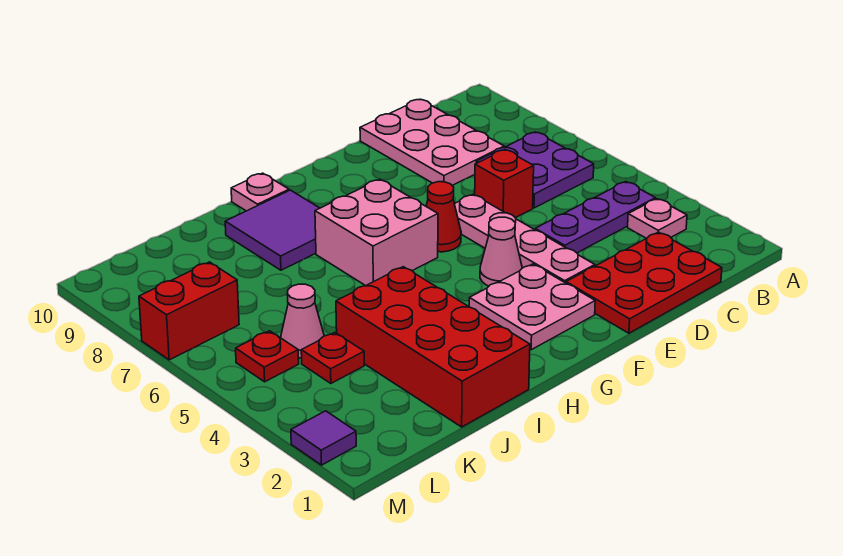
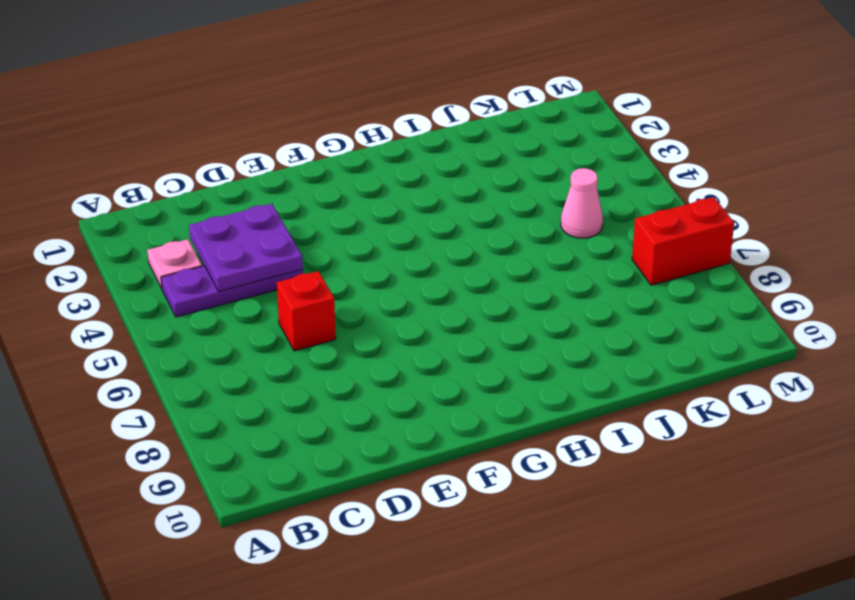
purple plate C3:D4 level 2 -> purple plate B6:C7 level 1
none -> red plate C1:E2 level 1
none -> pink plate C8:D10 level 1
none -> pink plate E3:E6 level 1

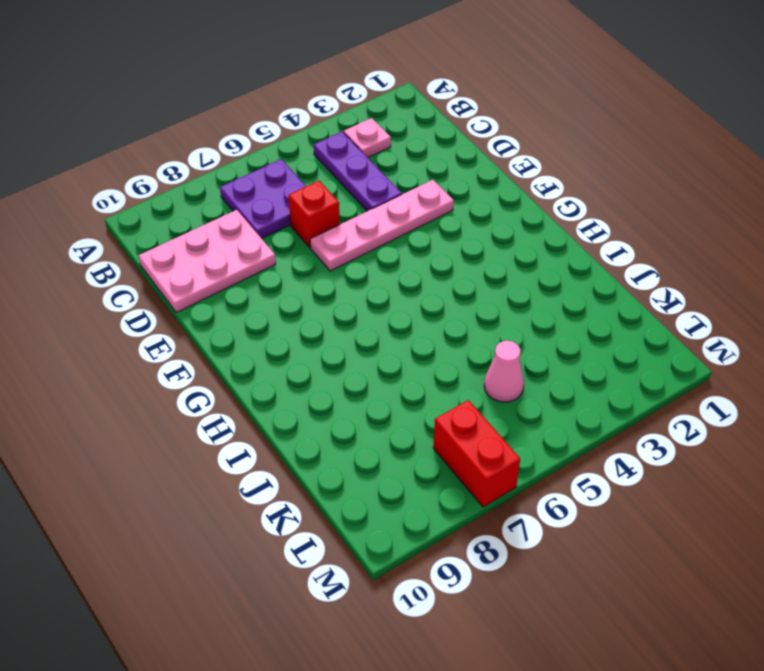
none -> red plate C1:E2 level 1
none -> pink plate F2:G3 level 1
none -> pink cone F4 level 1

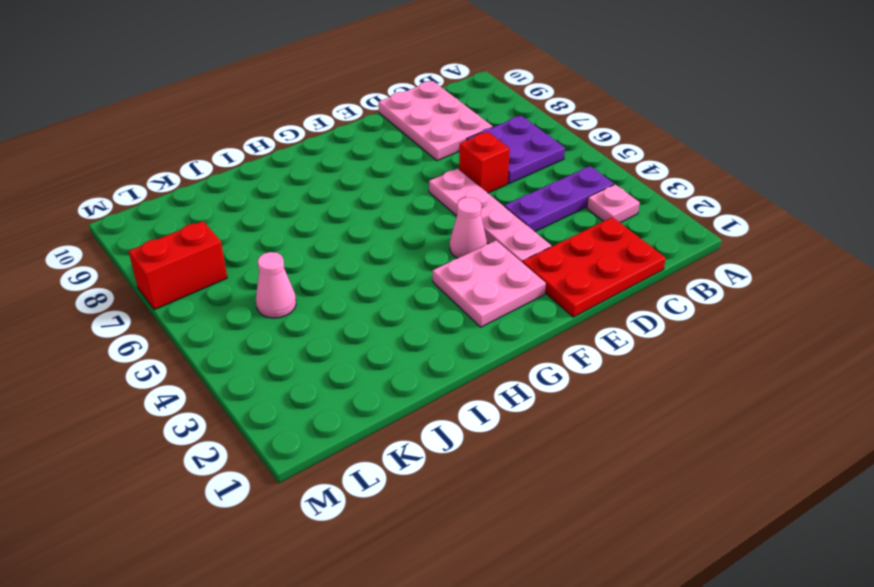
none -> red cone F6 level 1
none -> pink brick G6:H7 level 1
none -> purple tile H8:I9 level 1

